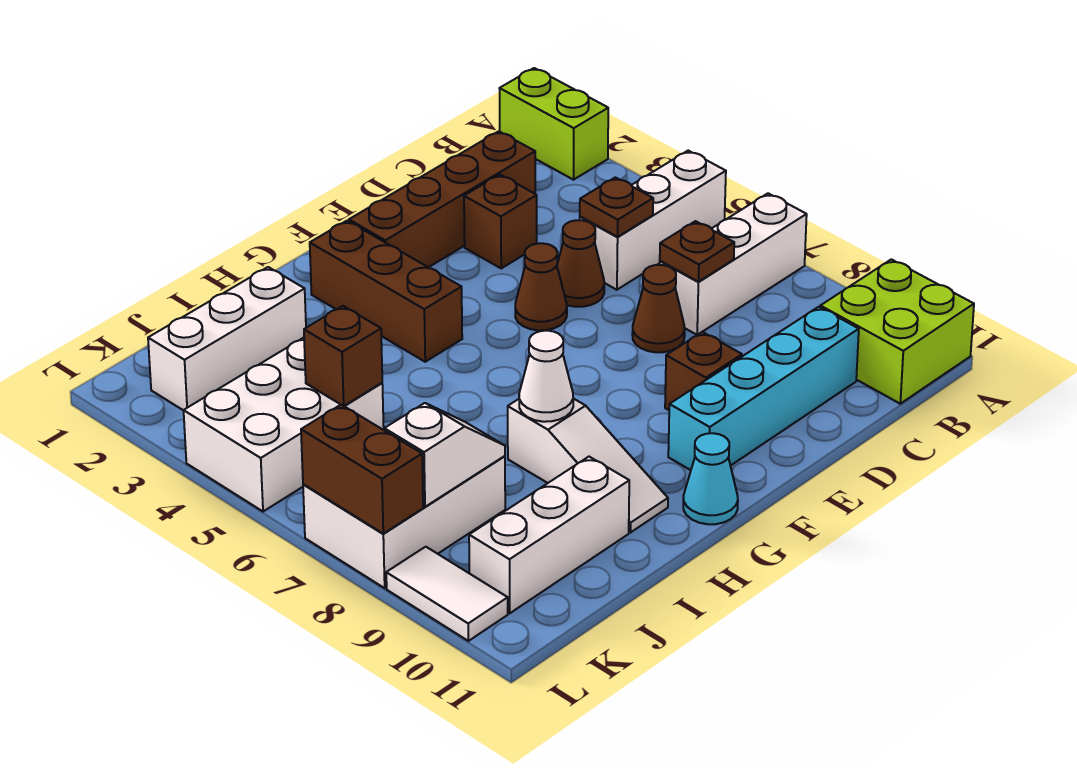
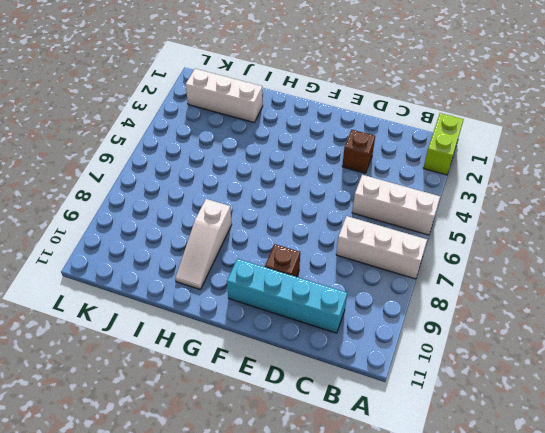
none -> lime brick A10:B11 level 1
none -> brown brick C2:F2 level 1
none -> brown cone D5 level 1

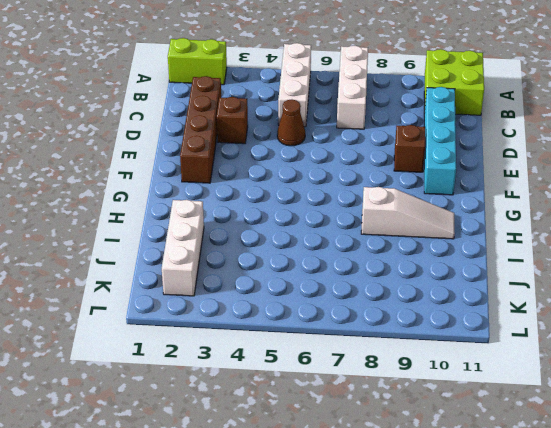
none -> brown cone D7 level 1
none -> brown cone E5 level 1
none -> brown brick G2:G4 level 1

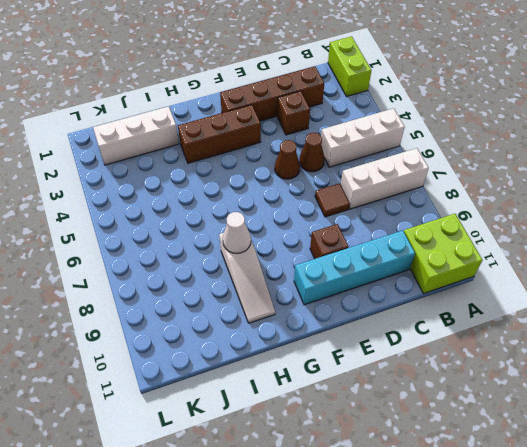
brown tile D7 level 1 -> brown cone D7 level 1
brown brick F3:H3 level 1 -> brown brick G2:G4 level 1
none -> cyan cone G11 level 1
none -> white brick I10:K10 level 1
none -> white brick J4:L5 level 1

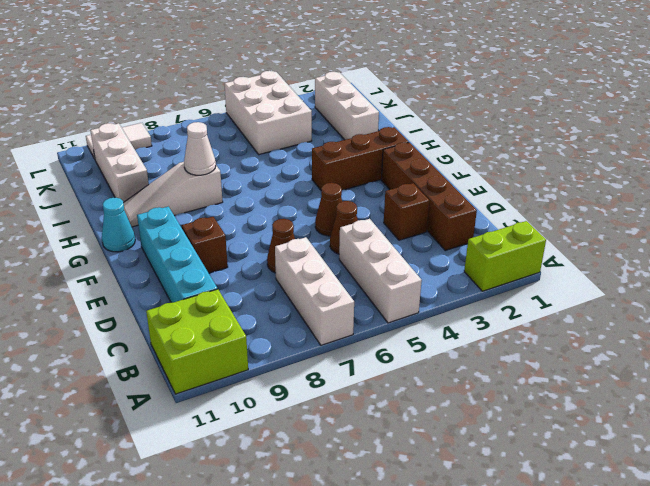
none -> white brick J7:L8 level 1
none -> brown plate C5 level 2
none -> brown plate C7 level 2

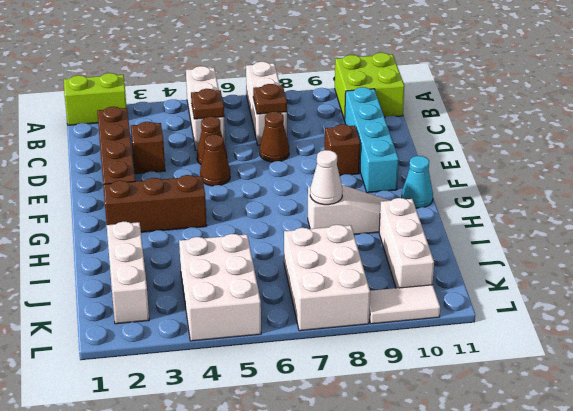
none -> brown brick J5 level 2
none -> white slope J8:K8 level 2 top K
none -> brown brick L7:L8 level 2

